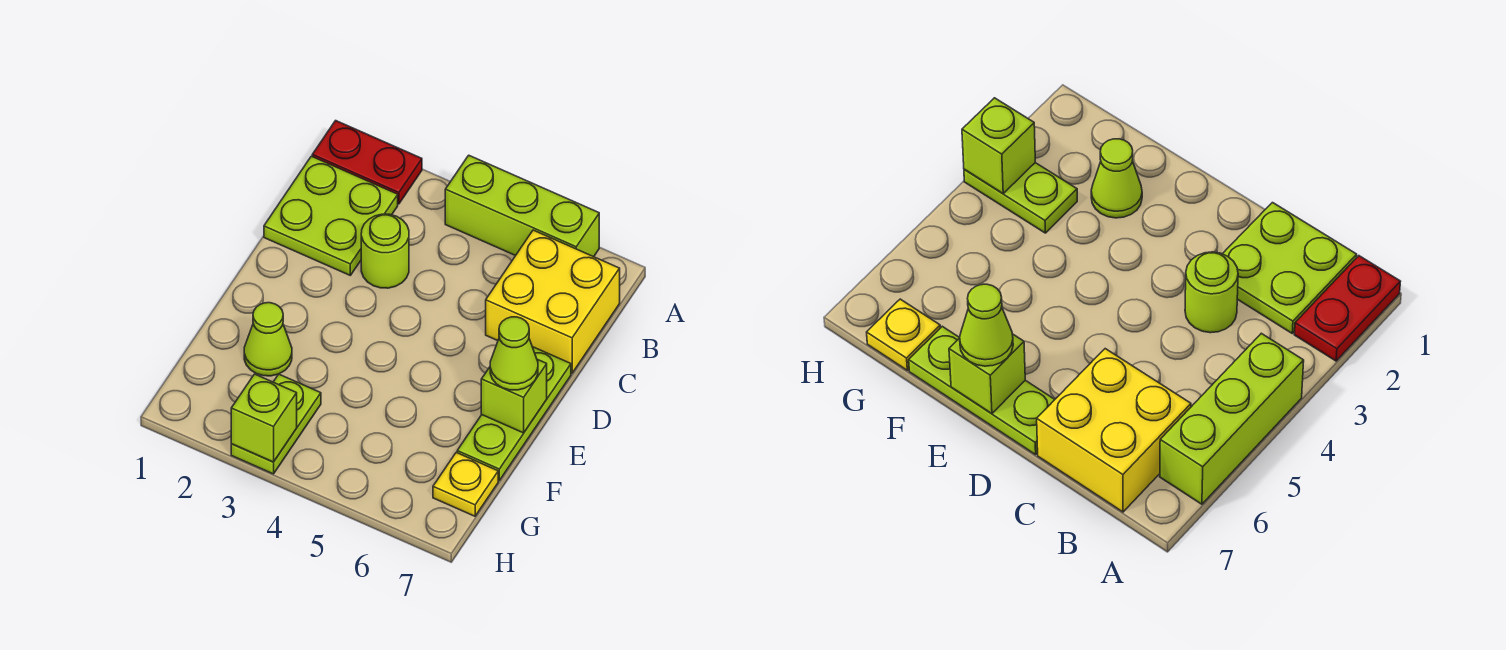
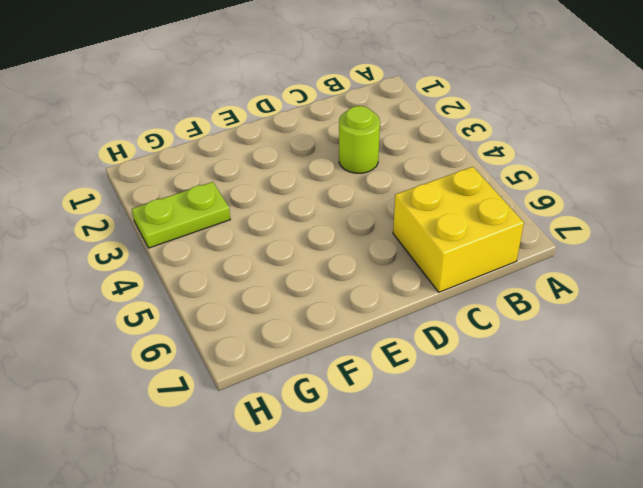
none -> red plate A1:A2 level 1
none -> lime brick A4:A6 level 1
none -> lime plate B1:C2 level 1

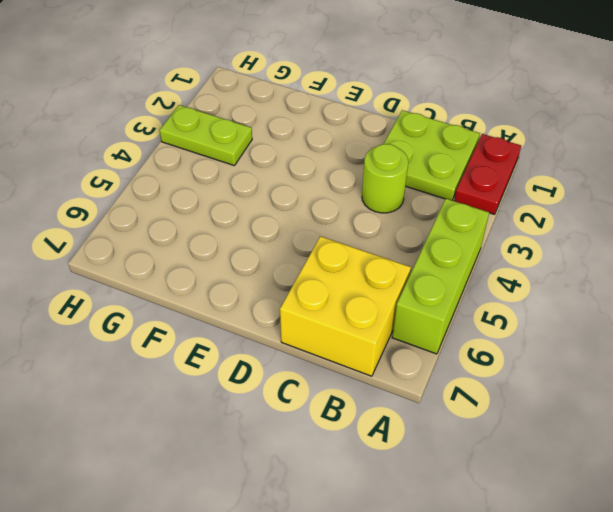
none -> lime plate D7:F7 level 1
none -> lime cone F2 level 1
none -> yellow plate G7 level 1

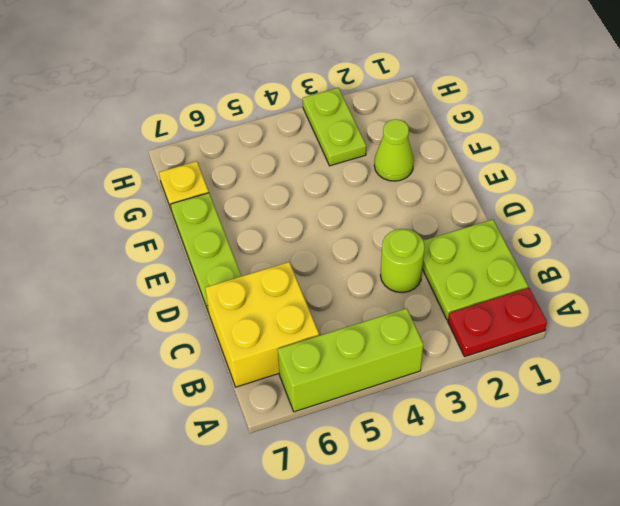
none -> lime brick E7 level 2
none -> lime brick H3 level 2
none -> lime cone E7 level 3

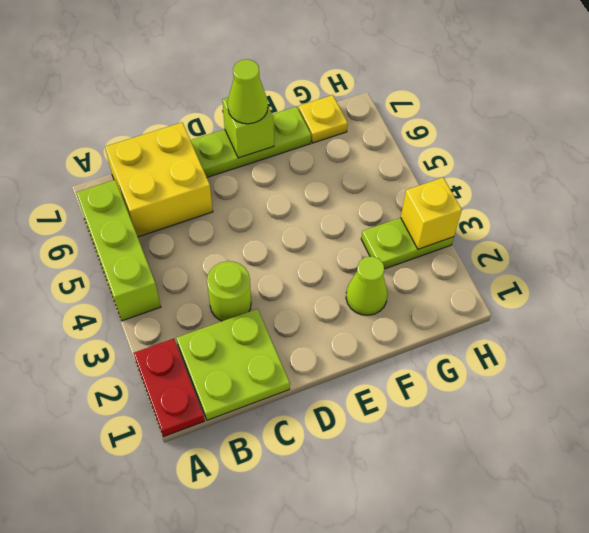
yellow brick H3 level 2 -> lime brick H3 level 2

